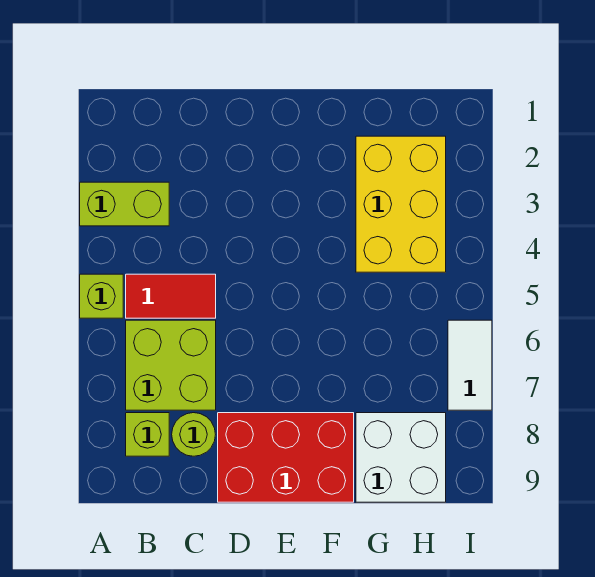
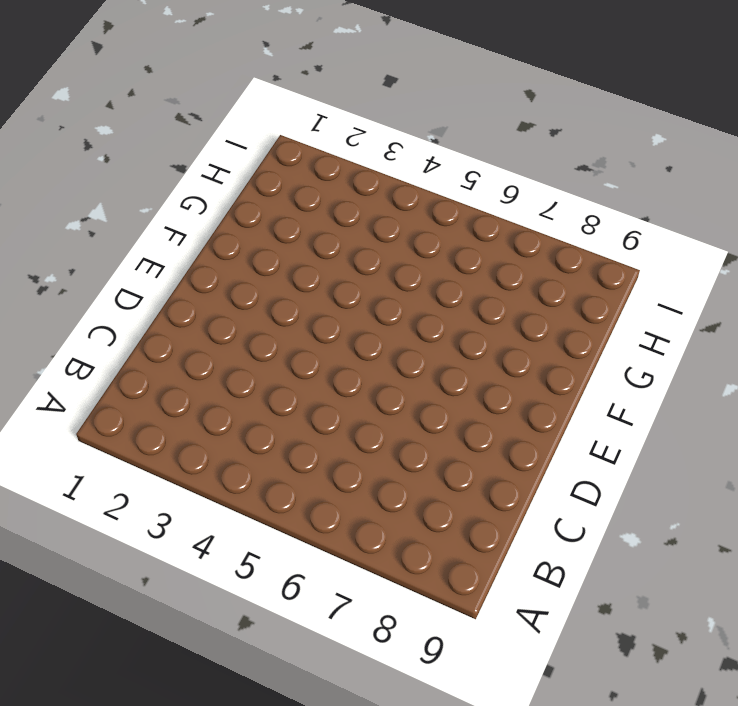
none -> lime brick A3:B3 level 1
none -> lime brick A5 level 1

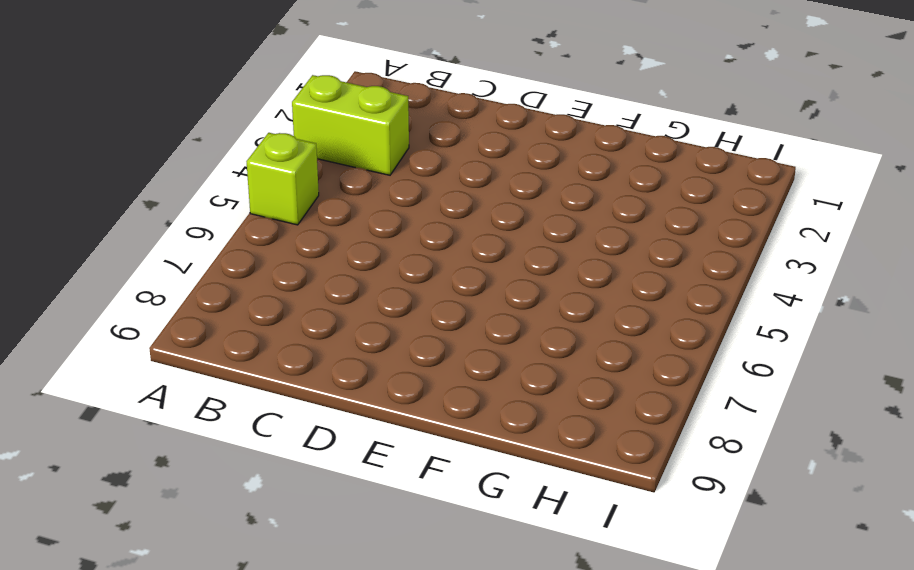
none -> red tile B5:C5 level 1
none -> lime brick B6:C7 level 1

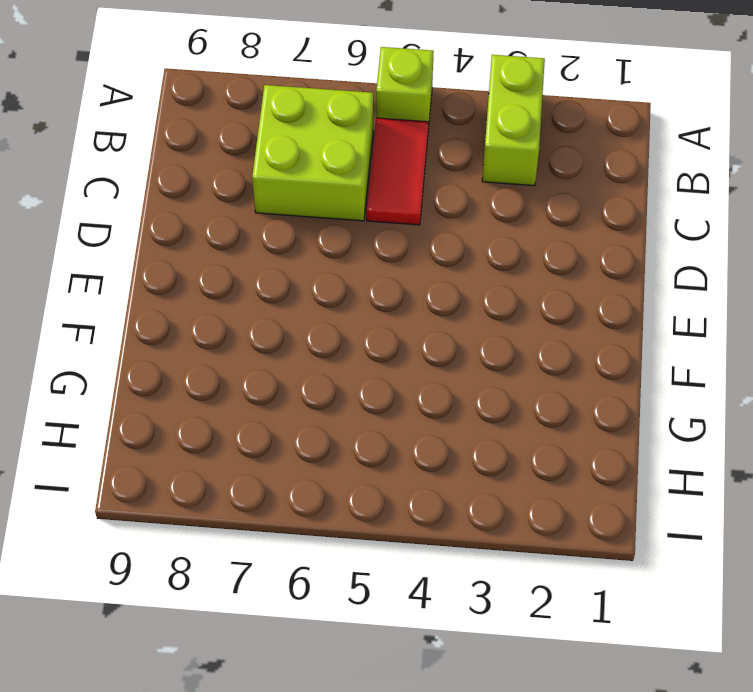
none -> lime brick B8 level 1
none -> lime round brick C8 level 1

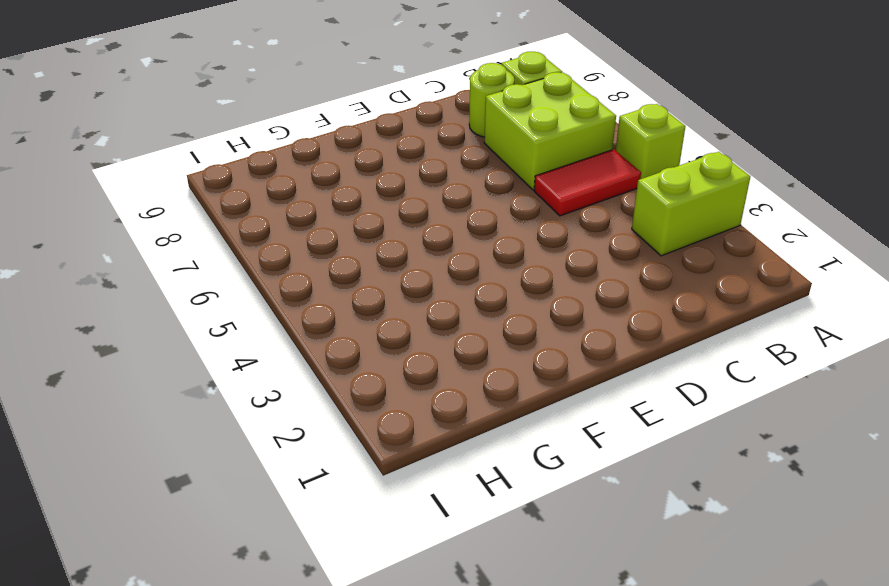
none -> red brick D8:F9 level 1
none -> yellow brick G2:H4 level 1

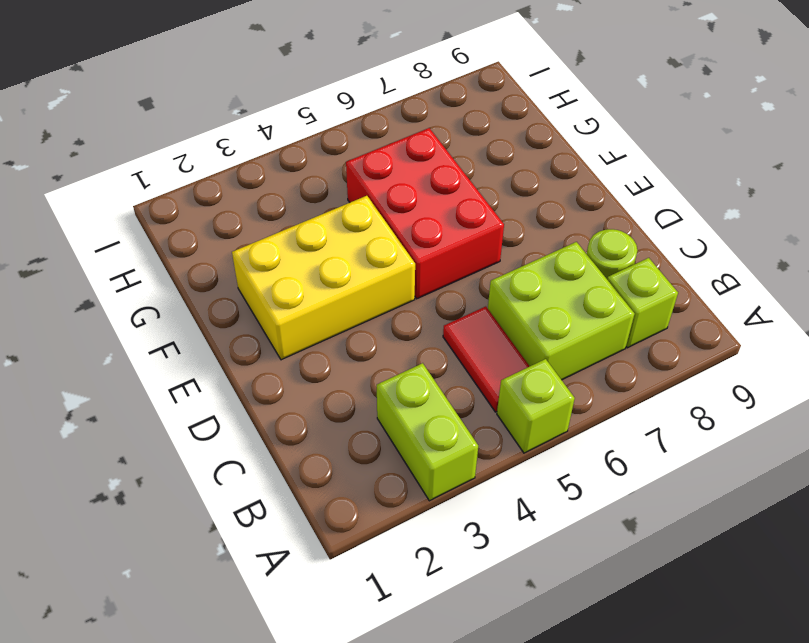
yellow brick E2:F4 level 1 -> yellow brick G2:H4 level 1
red brick E5:G6 level 1 -> red brick D8:F9 level 1
none -> white brick G8:H9 level 1
none -> white tile I6:I7 level 1

